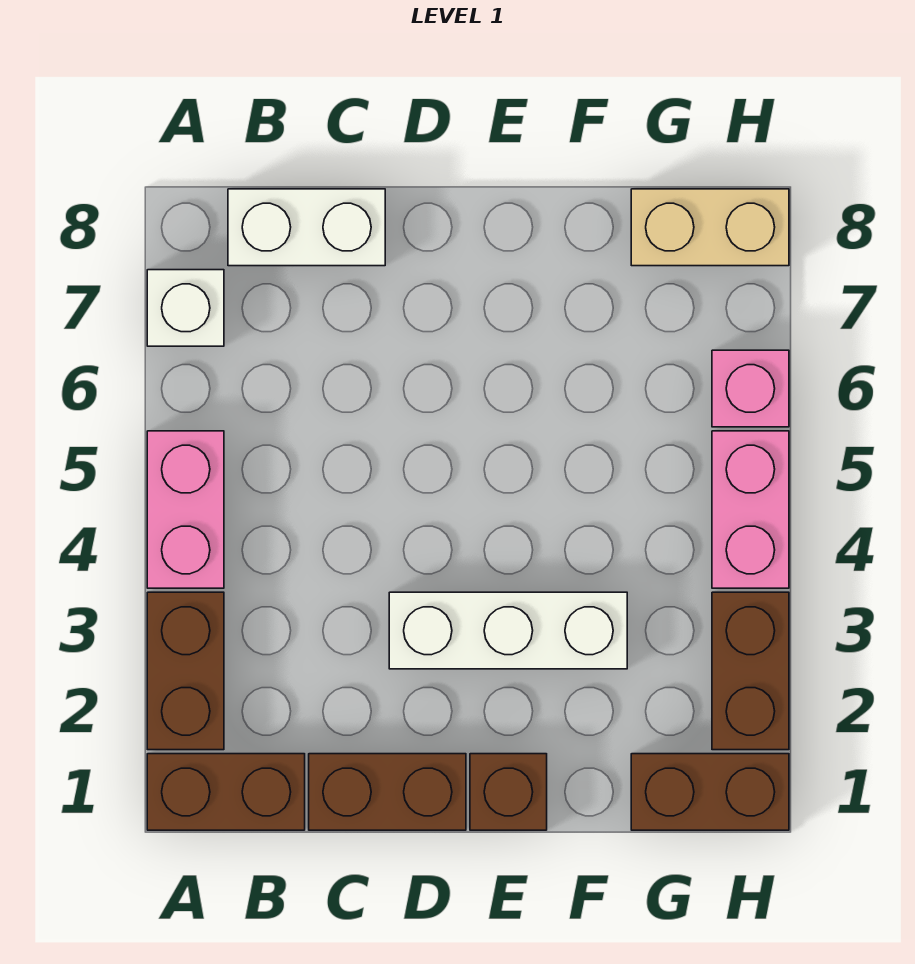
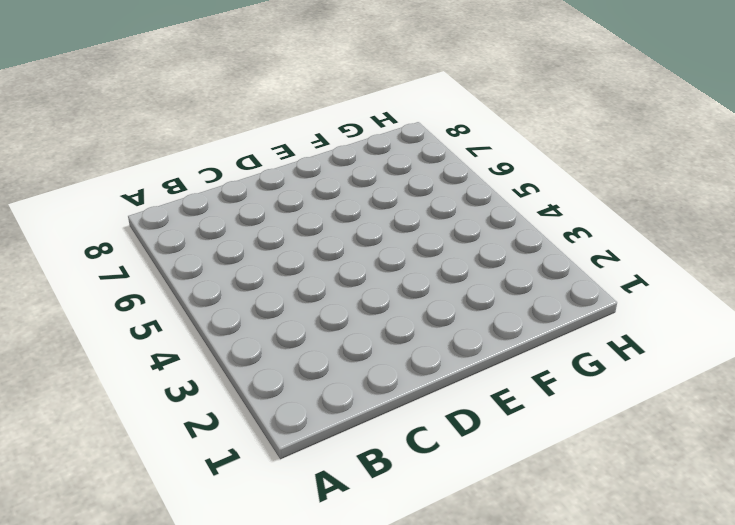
none -> brown brick A1:B1 level 1
none -> brown brick A2:A3 level 1
none -> pink brick A4:A5 level 1

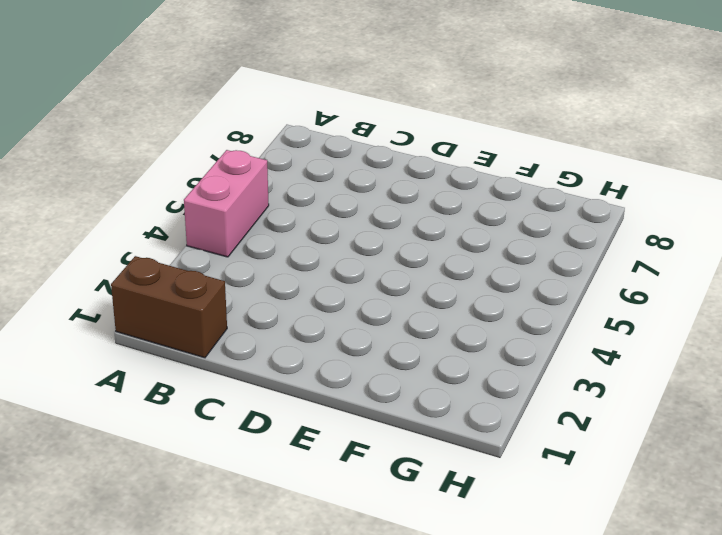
none -> brown brick A2:A3 level 1
none -> white brick A7 level 1
none -> white brick B8:C8 level 1

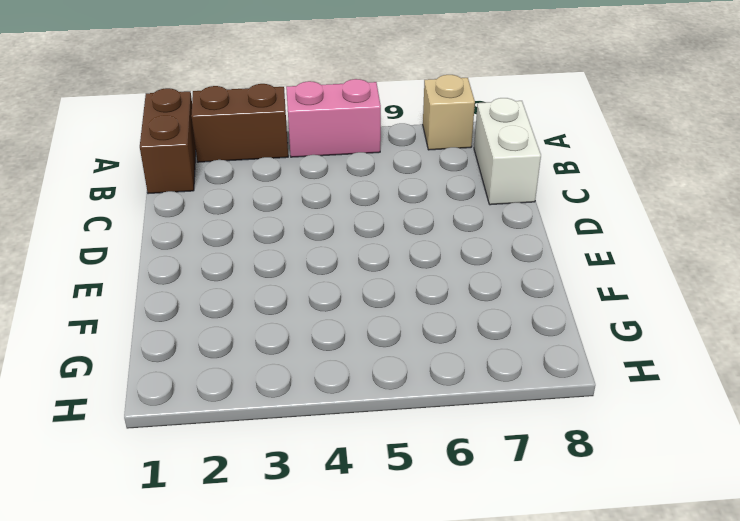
tan brick A7 level 1 -> white brick A7 level 1
none -> brown brick C1:D1 level 1
none -> white brick D3:F3 level 1
none -> brown brick E1 level 1

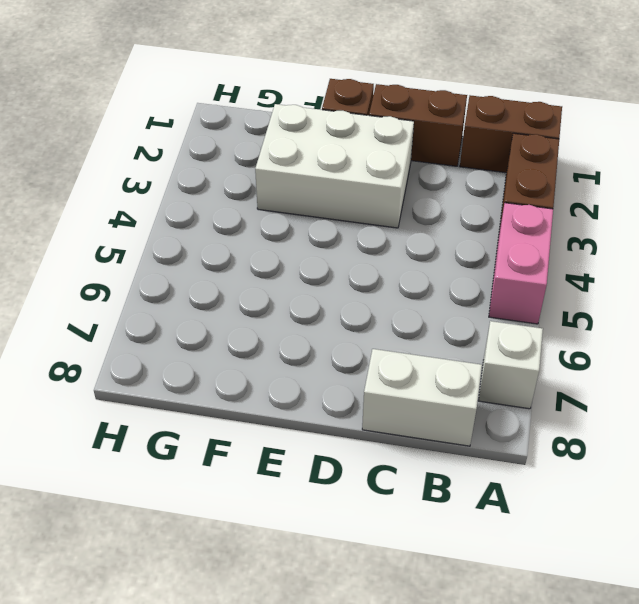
white brick D2:F3 level 1 -> white brick D3:F3 level 1
none -> brown brick G1:H1 level 1
none -> tan brick G8:H8 level 1
none -> brown brick H2:H3 level 1

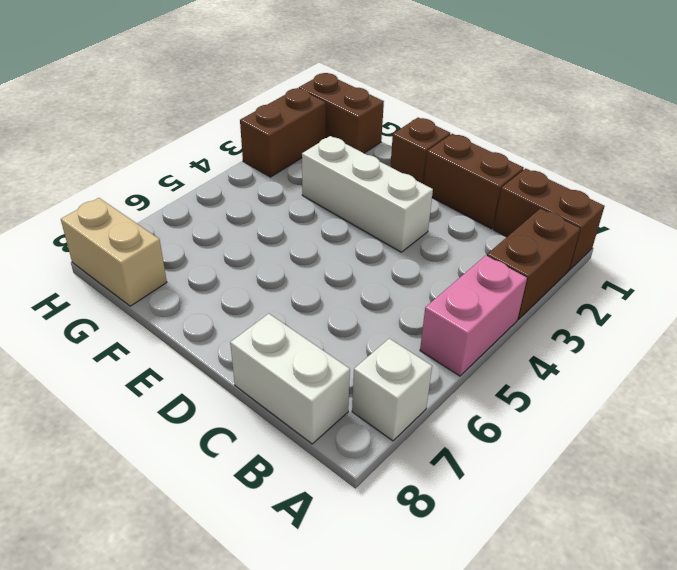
none -> pink brick H4:H5 level 1
none -> pink brick H6 level 1

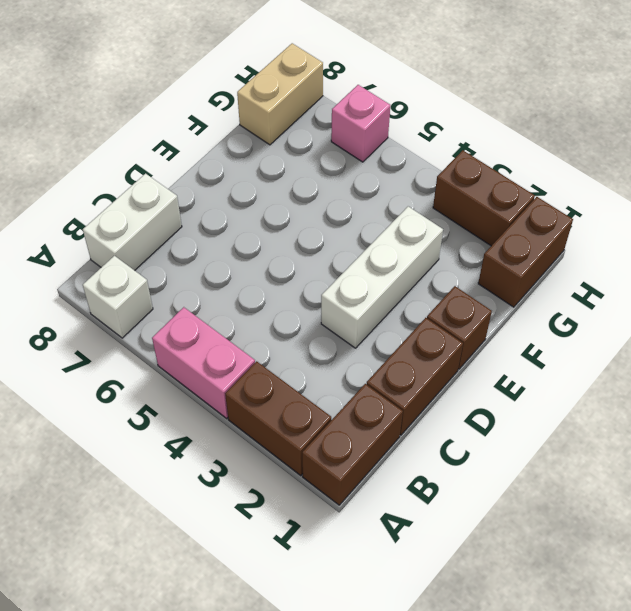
none -> pink brick H4:H5 level 1

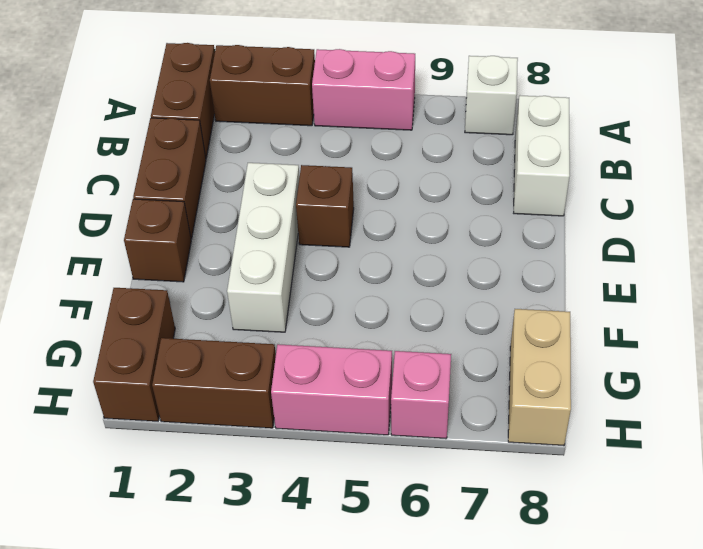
brown brick D4 level 1 -> none

